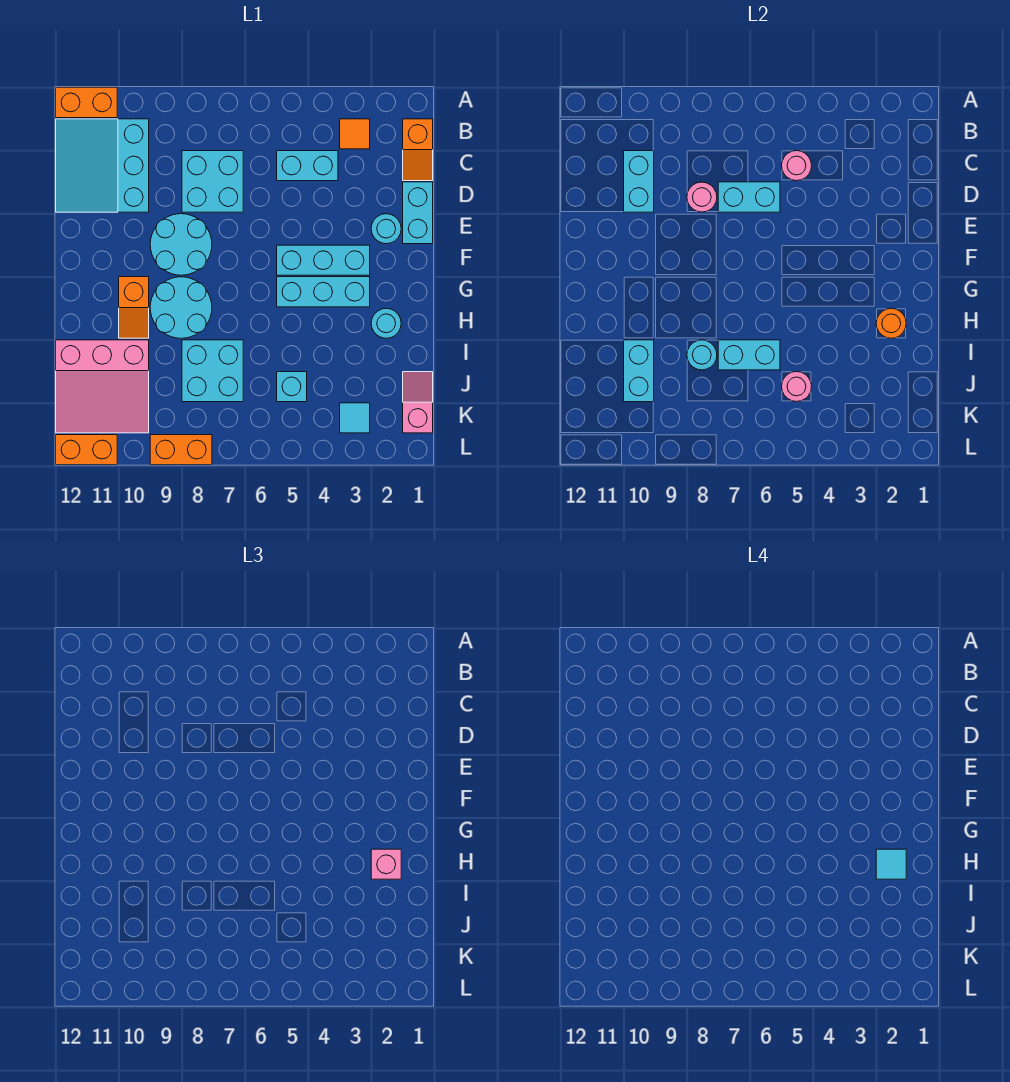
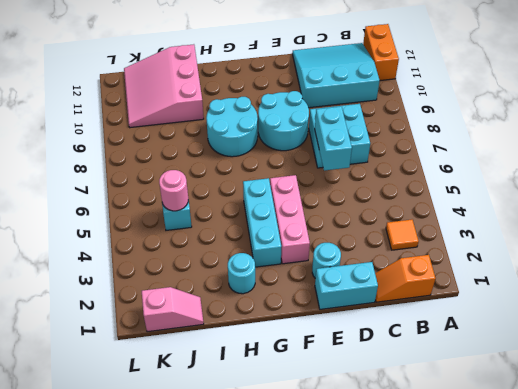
pink brick F3:F5 level 1 -> cyan brick F3:F5 level 1
none -> cyan brick C4:C5 level 1
none -> orange slope G10:H10 level 1 top G
none -> cyan brick I7:J8 level 1
none -> cyan tile K3 level 1

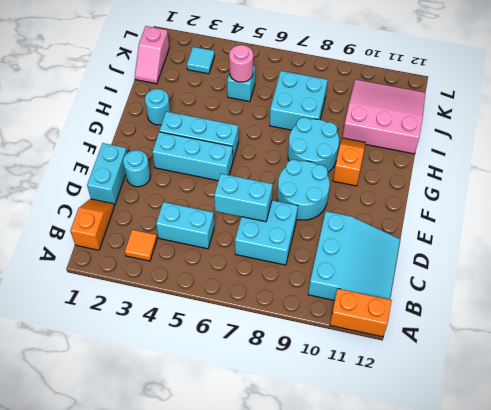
none -> orange brick L8:L9 level 1
none -> orange brick L11:L12 level 1
none -> pink round brick C5 level 2
none -> cyan brick C10:D10 level 2

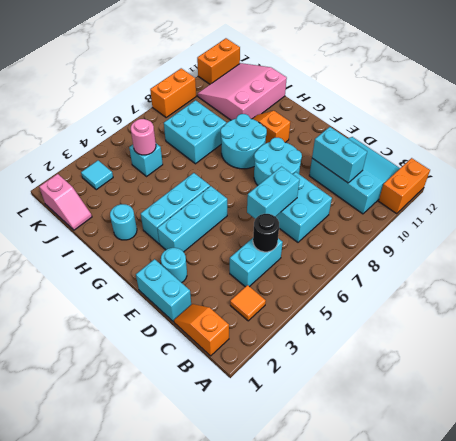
black round brick C5 level 2 -> pink round brick C5 level 2
none -> pink round brick D8 level 2
none -> orange round brick H2 level 2
none -> cyan brick I6:I7 level 2
none -> cyan round brick I8 level 2

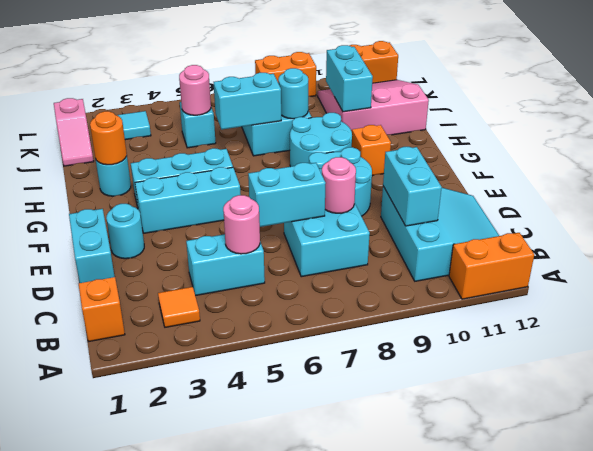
none -> pink brick H2 level 3
none -> cyan tile H2 level 4

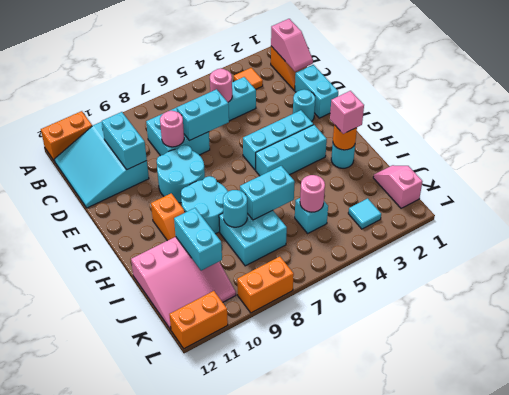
pink slope B1:C1 level 2 top B -> none
none -> cyan tile H2 level 4

